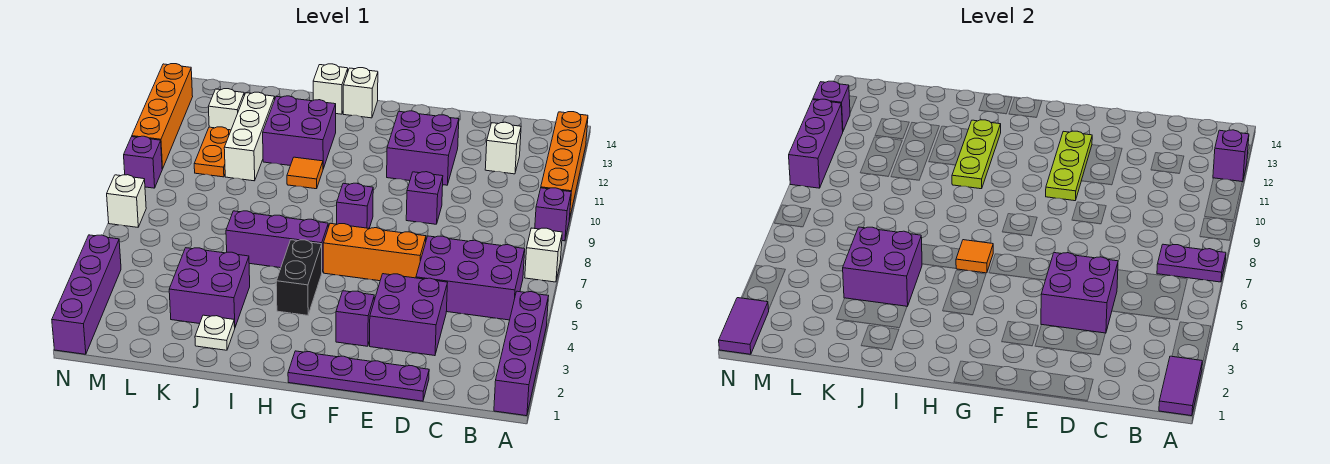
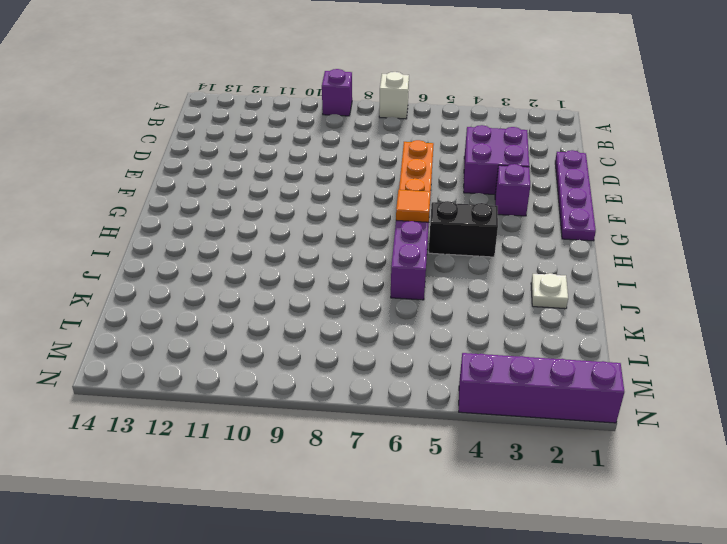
none -> purple brick A1:A4 level 1
none -> orange brick A10:A13 level 1
none -> purple brick B5:D6 level 1
none -> white brick C12 level 1

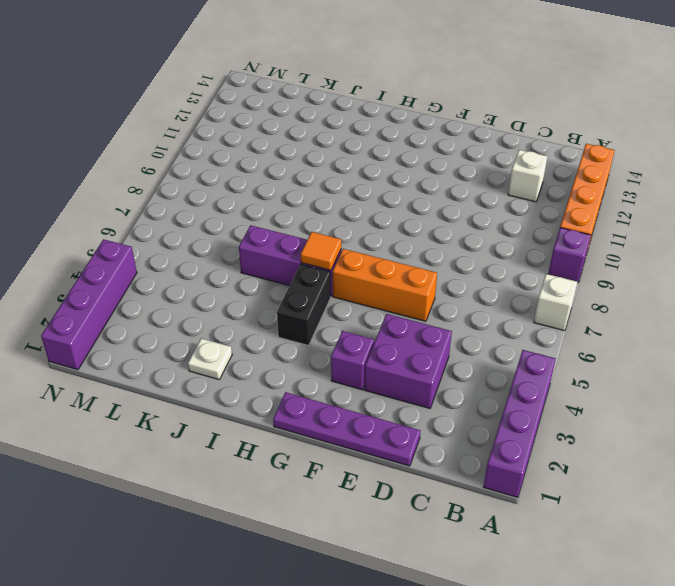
none -> purple brick B5:D6 level 1
none -> purple brick E9 level 1
none -> purple brick E11:F12 level 1
none -> purple brick G8 level 1

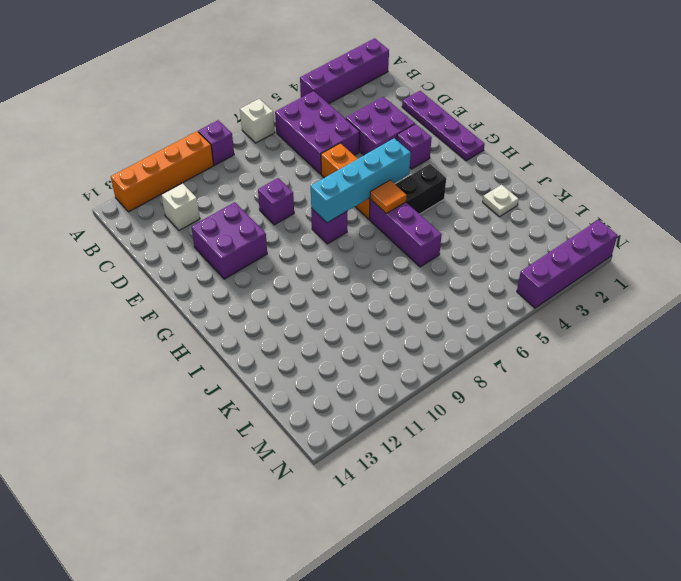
cyan brick G5:G8 level 2 -> none
none -> white brick H14 level 1
none -> orange tile I10 level 1
none -> purple brick I11:J12 level 1
none -> white brick I14 level 1

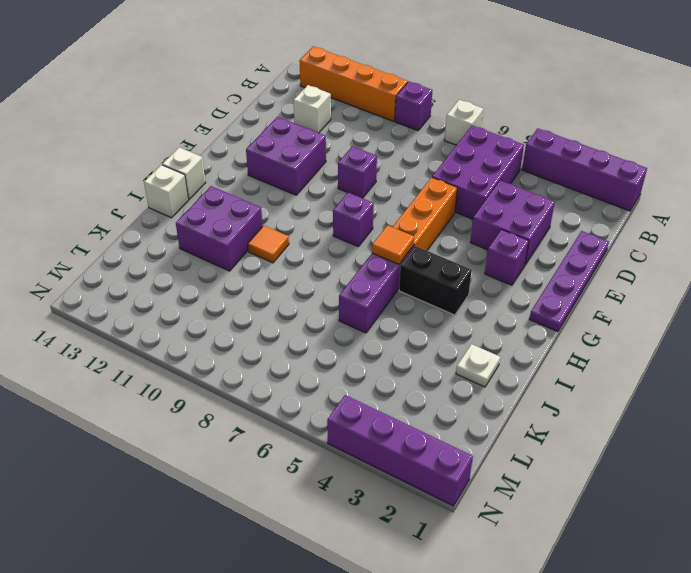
none -> purple brick J3:K4 level 1
none -> white brick K10:K12 level 1
none -> orange plate L10:L11 level 1
none -> white brick L12 level 1

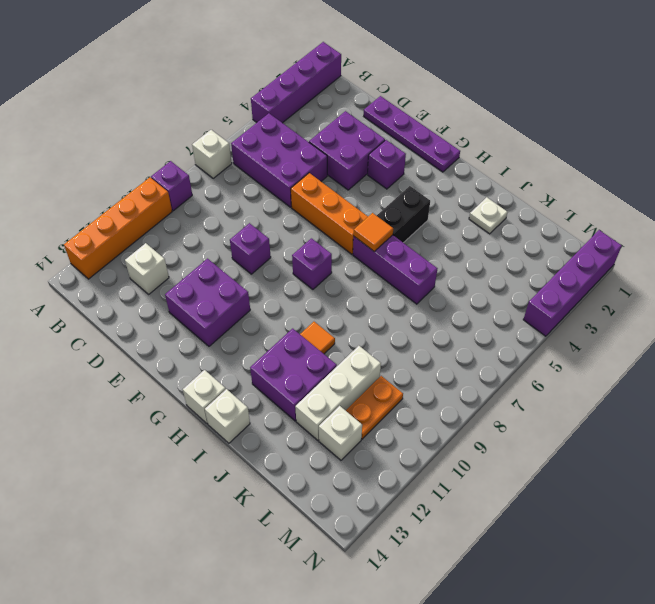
none -> purple brick J3:K4 level 1
none -> white brick N7 level 1
none -> purple brick N9 level 1
none -> orange brick N10:N13 level 1

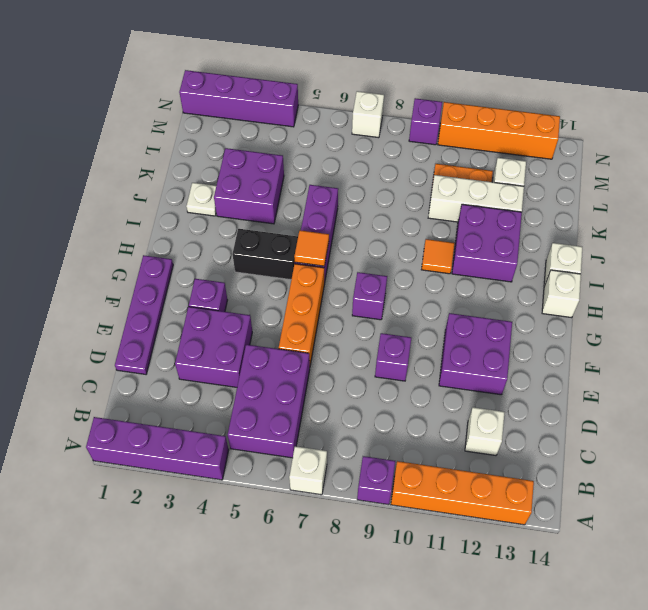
none -> purple tile A1:A2 level 2
none -> purple plate A7:B7 level 2
none -> purple brick A12 level 2
none -> purple brick D4:E5 level 2

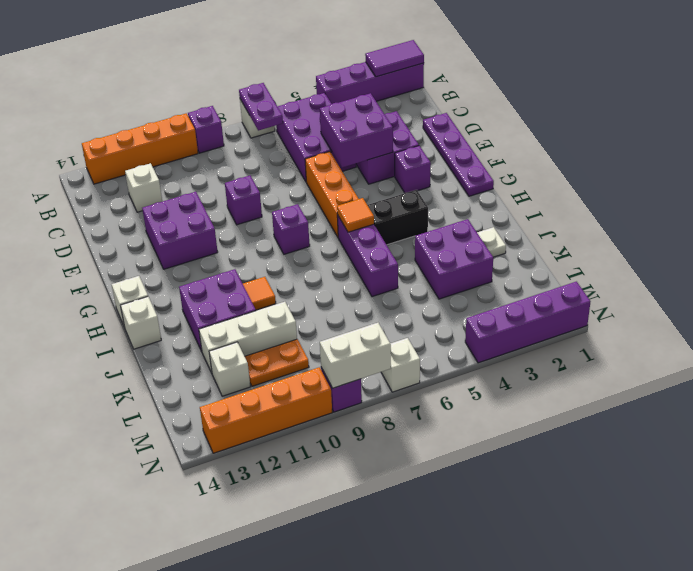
white brick N8:N9 level 2 -> purple brick N9:N11 level 2
none -> purple brick A12 level 2
none -> lime plate F10:F12 level 2
none -> lime plate I10:I12 level 2
none -> purple brick J4:K5 level 2

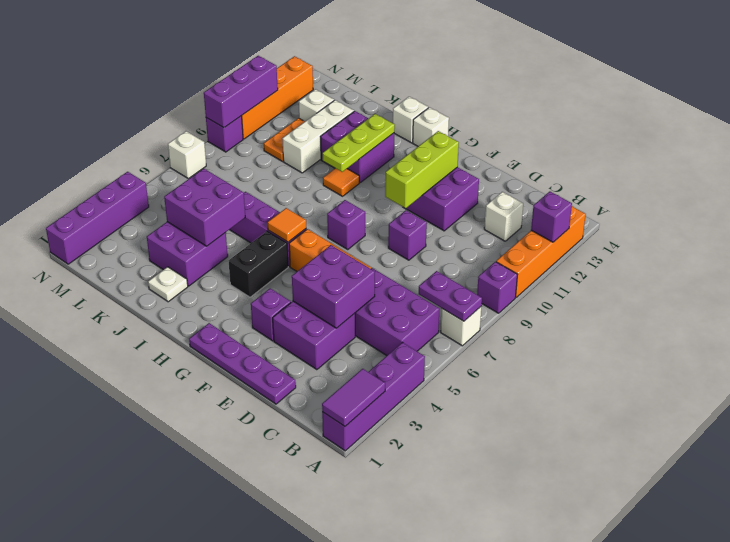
lime brick F10:F12 level 2 -> lime plate F10:F12 level 2
none -> purple tile N1:N2 level 2
none -> purple brick N12 level 2

